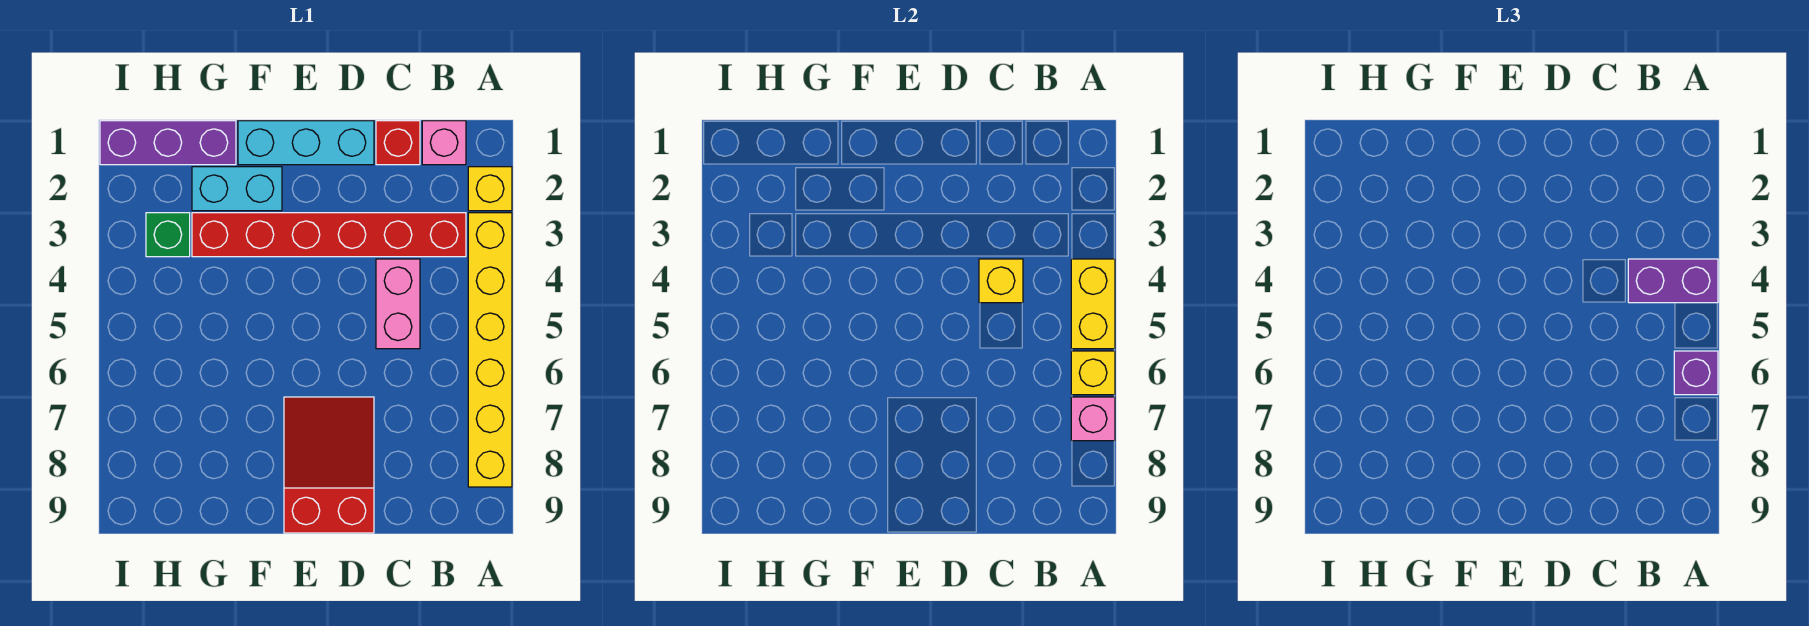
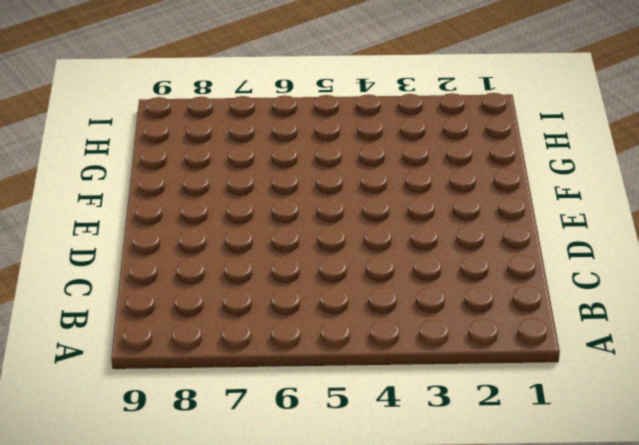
none -> yellow brick A2 level 1
none -> yellow brick A3:A8 level 1
none -> pink brick B1 level 1

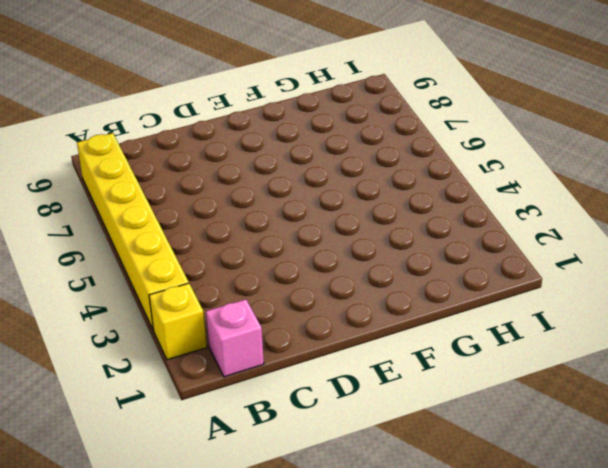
none -> red brick B3:G3 level 1
none -> red brick C1 level 1
none -> pink brick C4:C5 level 1

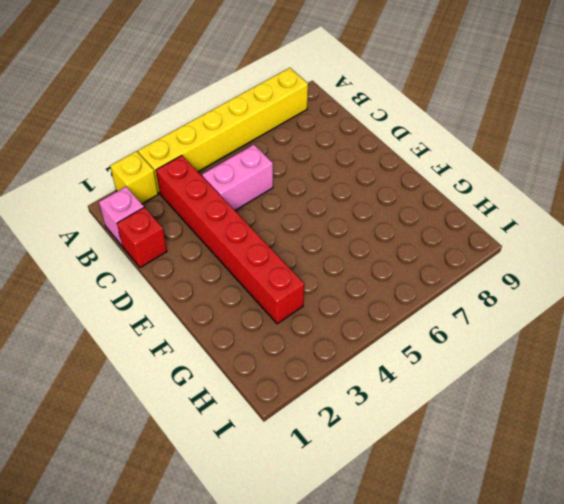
none -> cyan brick D1:F1 level 1
none -> red slope D7:E9 level 1 top 9
none -> cyan brick F2:G2 level 1

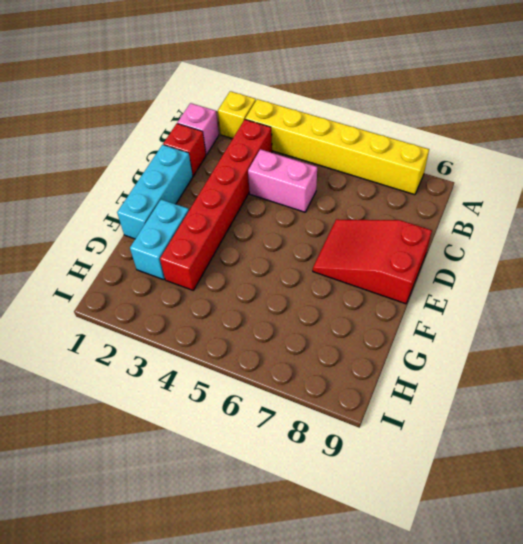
none -> purple brick G1:I1 level 1
none -> green brick H3 level 1
none -> yellow brick A4:A5 level 2

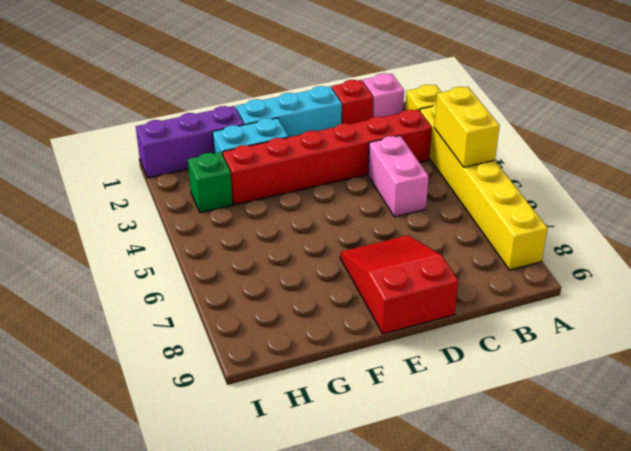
none -> yellow brick A6 level 2
none -> pink brick A7 level 2
none -> yellow brick C4 level 2

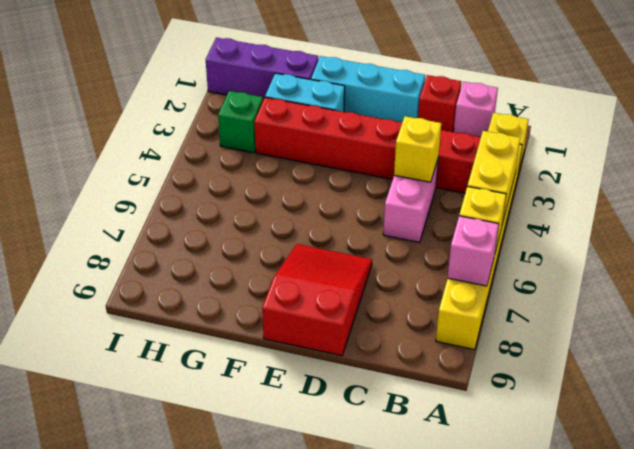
none -> purple brick A4:B4 level 3
none -> purple brick A6 level 3

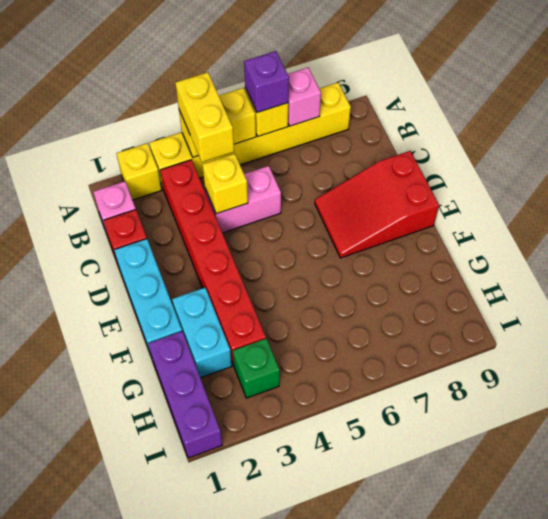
yellow brick A4:B4 level 3 -> purple brick A4:B4 level 3

